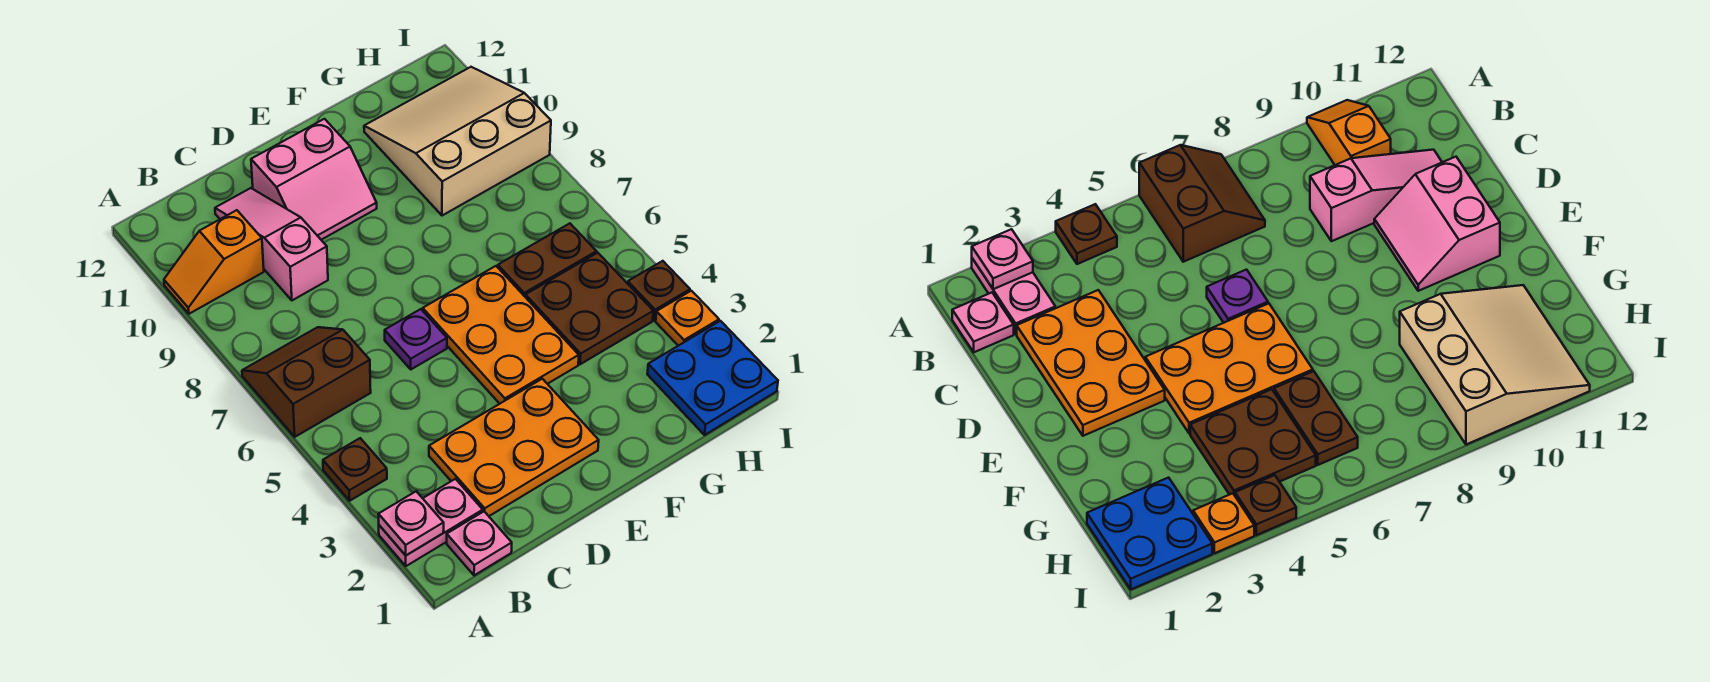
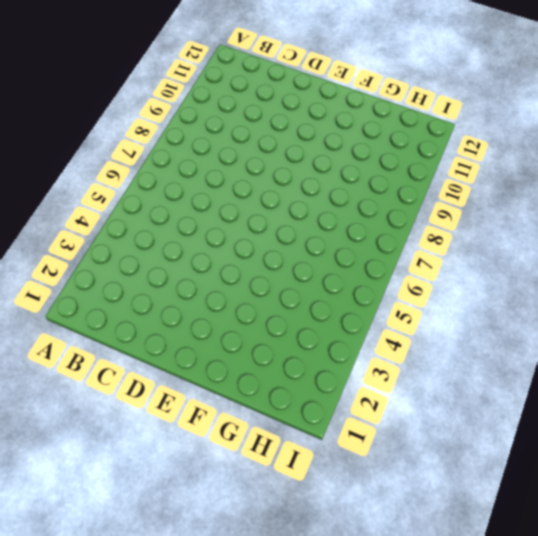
none -> pink plate A2:B2 level 1
none -> brown plate A4 level 1
none -> brown slope A6:B7 level 1 top 6

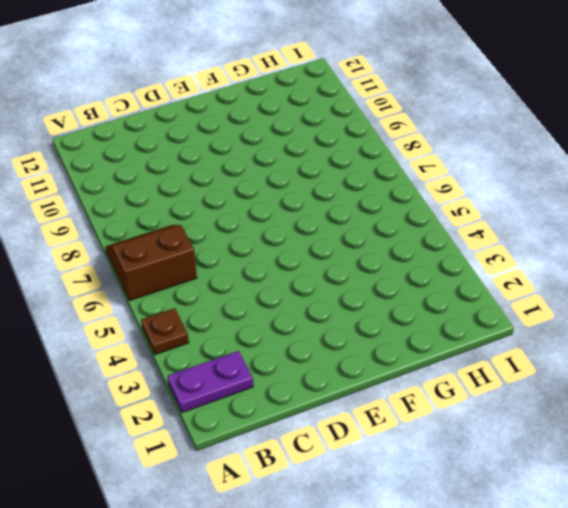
purple plate A2:B2 level 1 -> pink plate A2:B2 level 1
none -> orange slope A10:B10 level 1 top B
none -> pink plate B1 level 1
none -> orange plate C2:E3 level 1

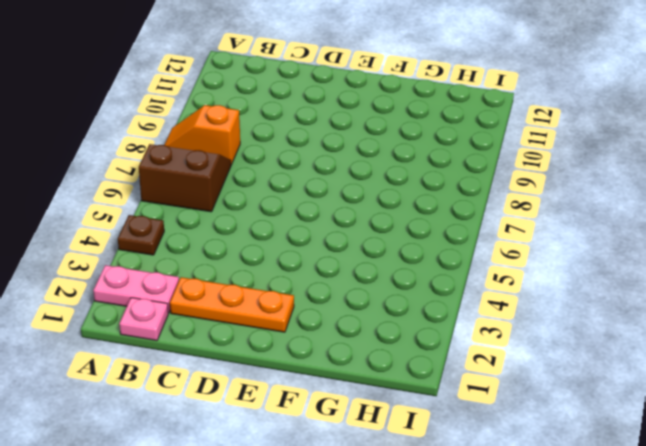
orange slope A8:B8 level 1 top B -> orange slope A10:B10 level 1 top B
orange plate C2:E2 level 1 -> orange plate C2:E3 level 1
none -> pink slope C9:C11 level 1 top 9
none -> purple plate D6 level 1
none -> pink slope D10:E11 level 1 top 11

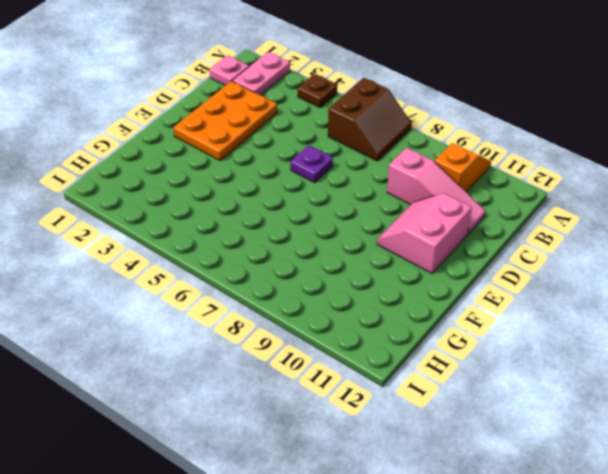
none -> orange plate E4:F6 level 1
none -> brown plate G4:H5 level 1
none -> brown plate G6:H6 level 1

